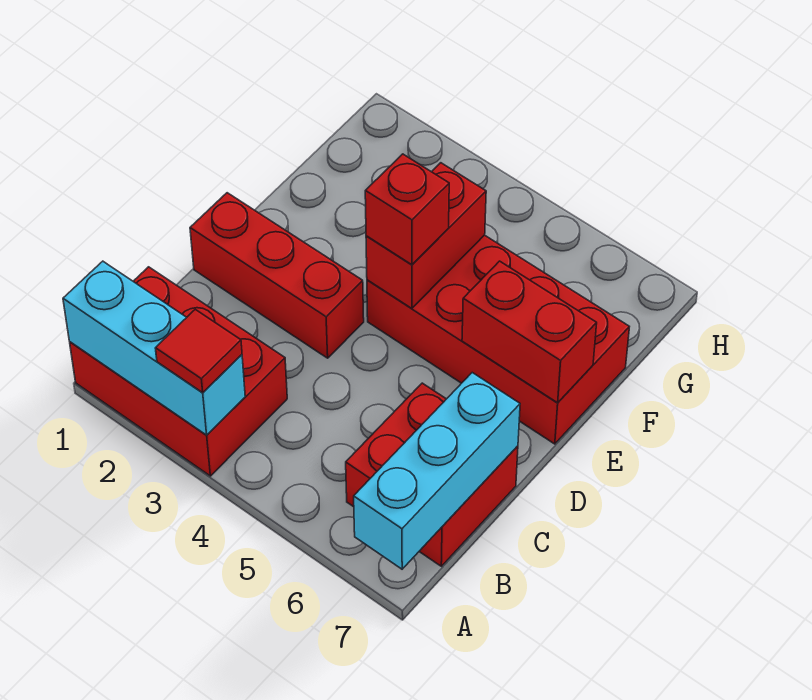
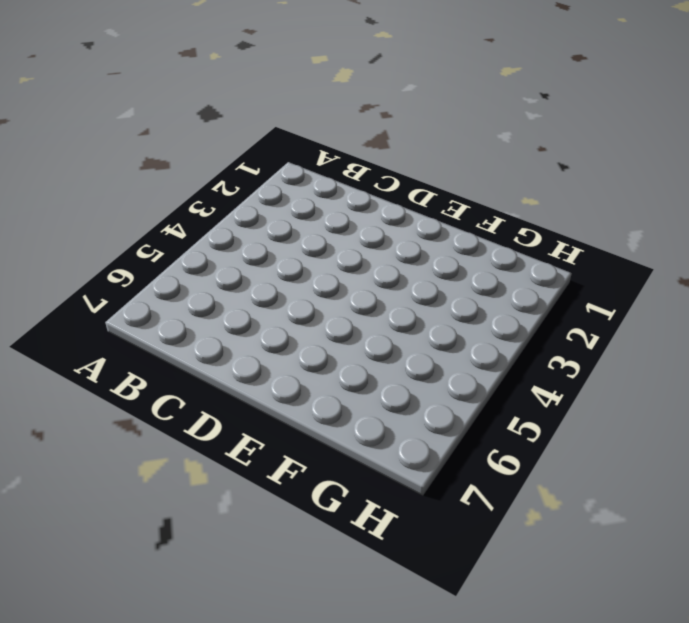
none -> red brick A1:B3 level 1
none -> red brick B6:C7 level 1

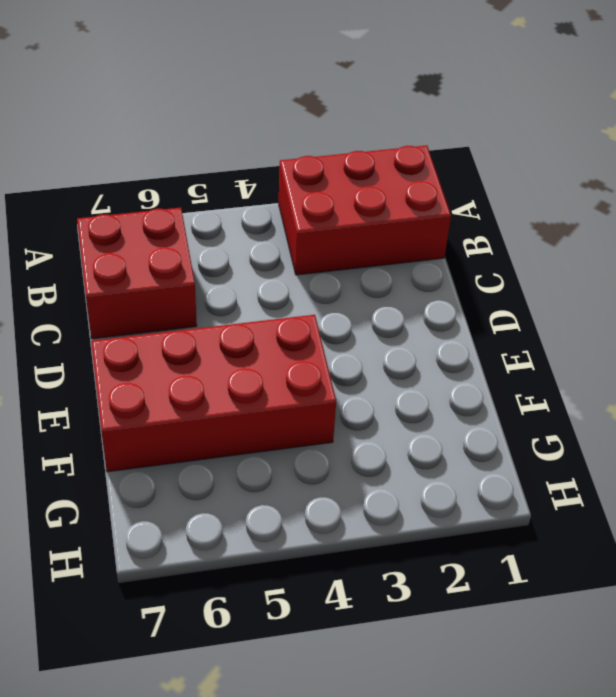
none -> red brick D1:D3 level 1
none -> cyan brick A1:A3 level 2

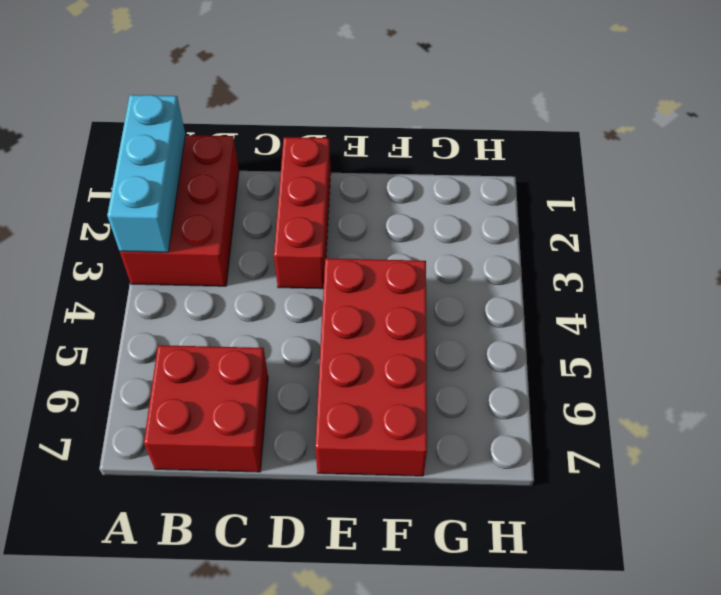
none -> cyan brick A7:C7 level 2
none -> red brick E4:F4 level 2

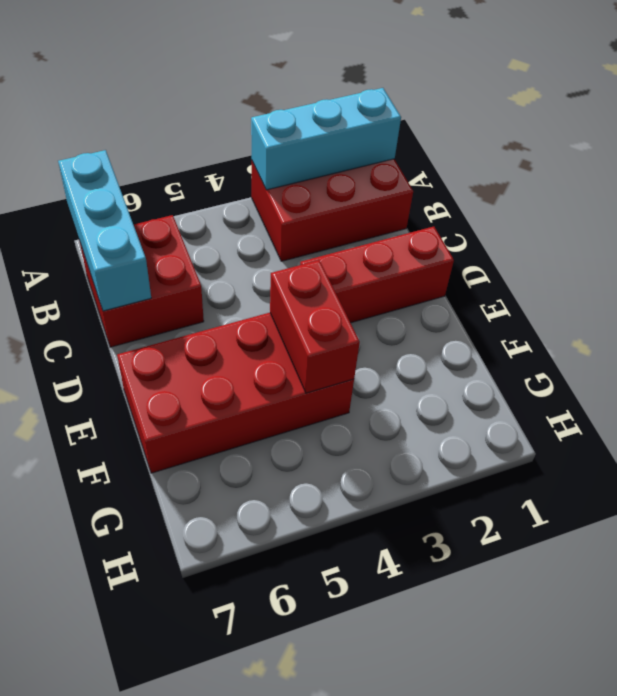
none -> red brick E6:E7 level 2
none -> red tile A3 level 3

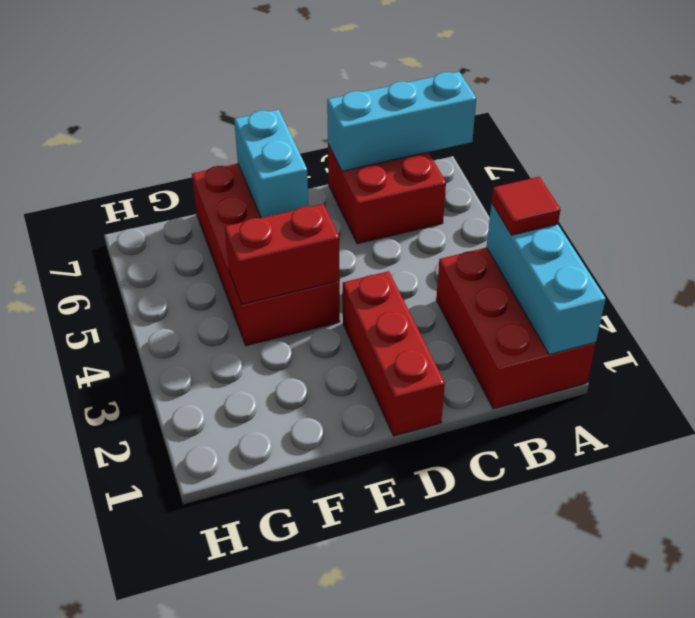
cyan brick E6:E7 level 2 -> red brick E6:E7 level 2
none -> red brick E4 level 3

